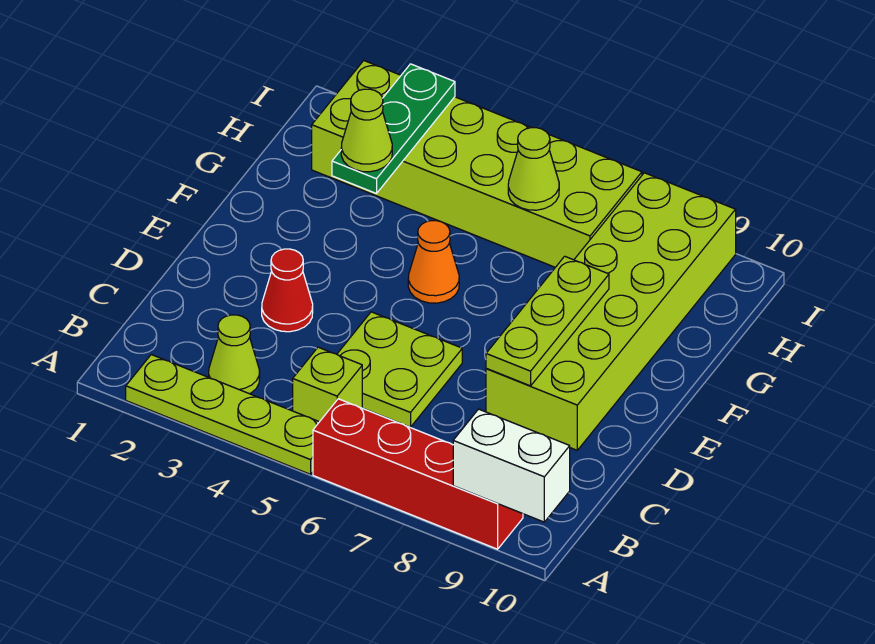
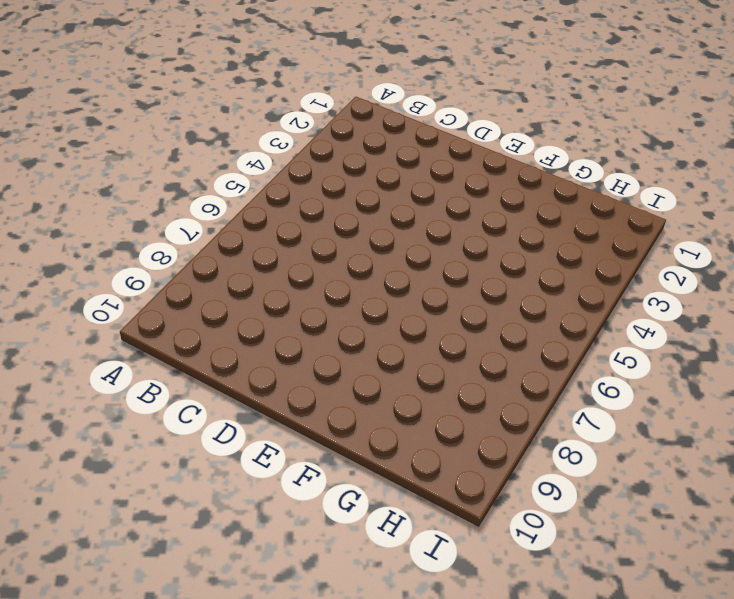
none -> lime plate A2:A5 level 1
none -> red brick A6:A9 level 1
none -> lime cone B3 level 1

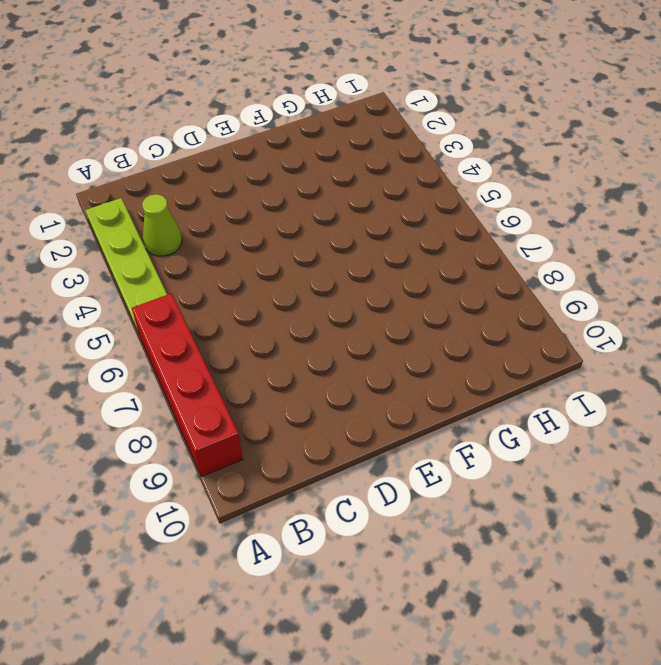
none -> lime brick B5 level 1
none -> lime plate C5:D6 level 1
none -> red cone D3 level 1

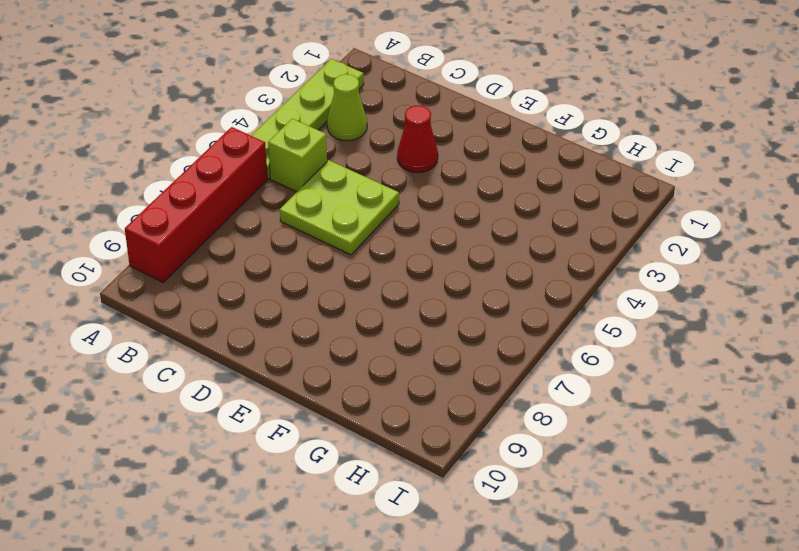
none -> lime brick D8:I9 level 1
none -> orange cone F5 level 1
none -> lime brick H2:I7 level 1

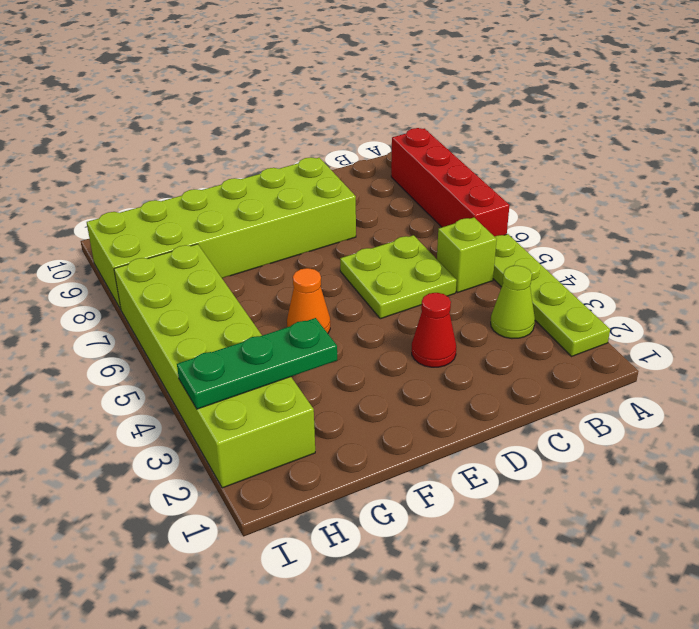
none -> white brick A9:A10 level 2
none -> lime plate D8:F8 level 2
none -> lime cone H6 level 2

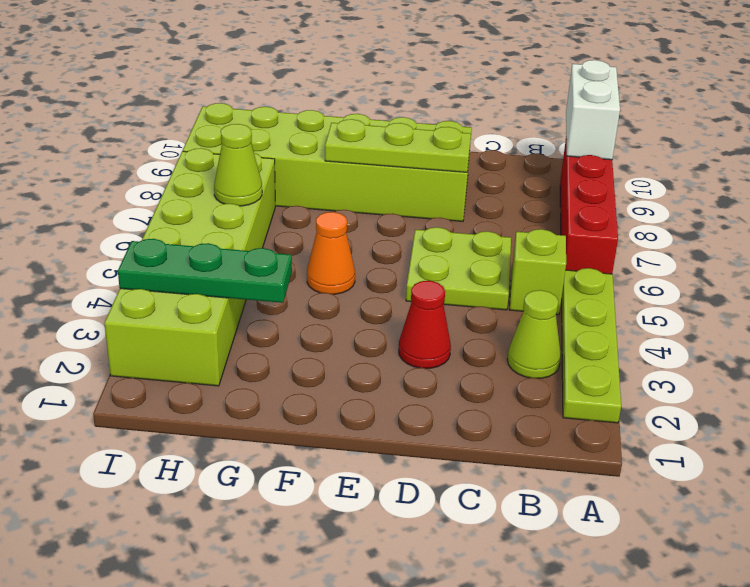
none -> lime cone G3 level 3

